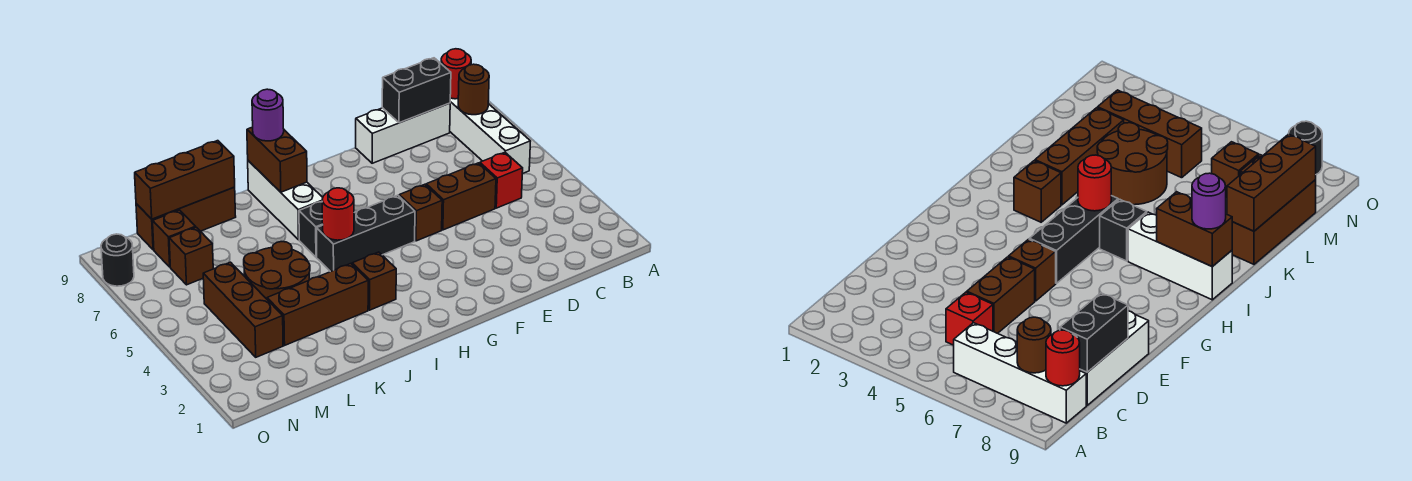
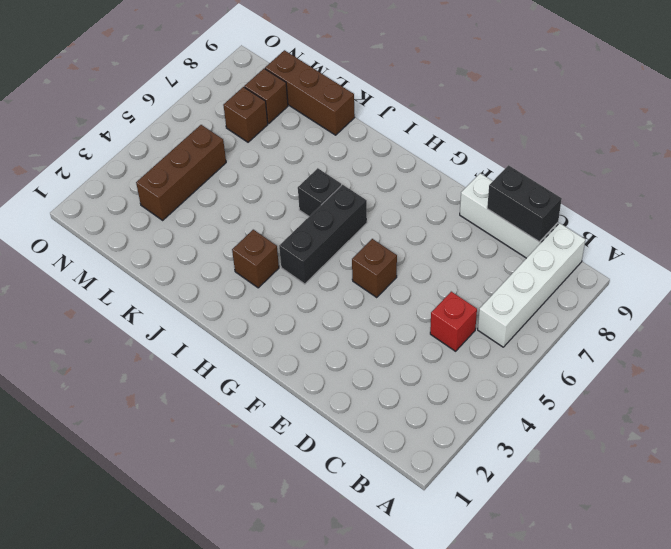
black brick H4:H6 level 1 -> black brick G5:I5 level 1
none -> brown brick D5:E5 level 1
none -> white brick I7:I9 level 1
none -> brown brick J3:L3 level 1

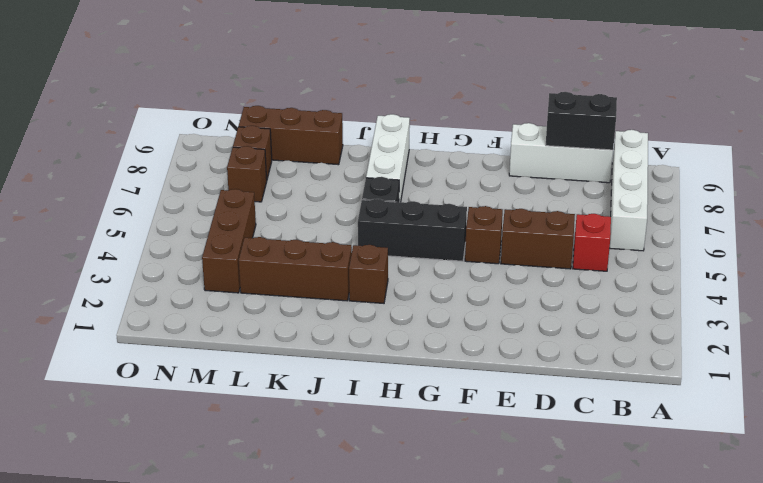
none -> brown round brick K4:L5 level 1
none -> black round brick O8 level 1
none -> brown round brick B8 level 2

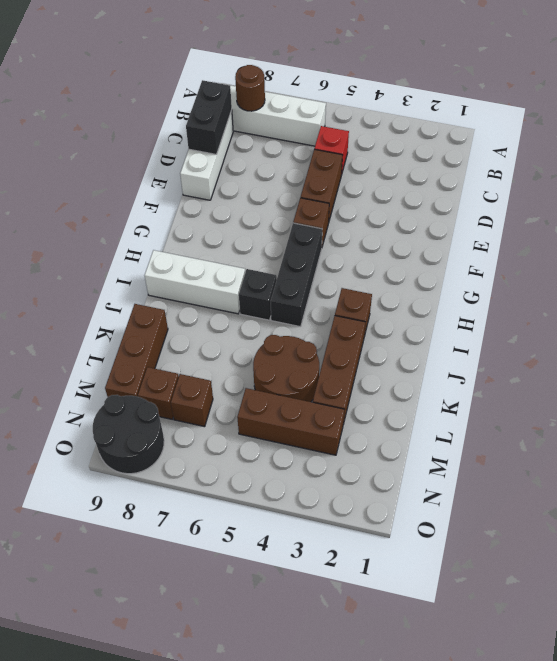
black round brick N8:O9 level 1 -> black round brick O8 level 1
none -> red round brick B9 level 2
none -> red round brick I5 level 2
none -> brown brick I8:I9 level 2

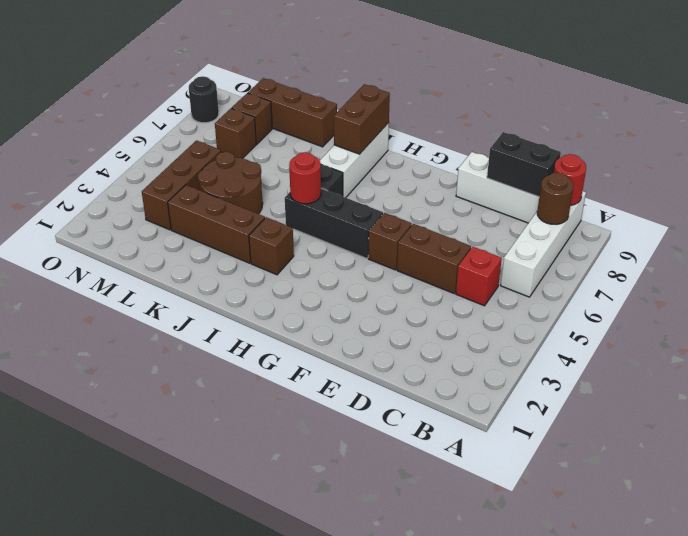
none -> brown brick K9:M9 level 2
none -> purple round brick I9 level 3

